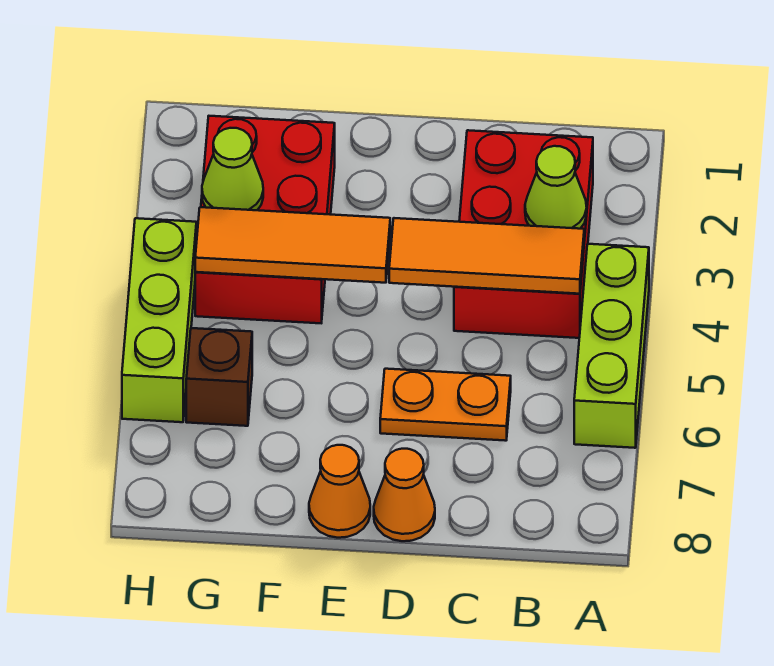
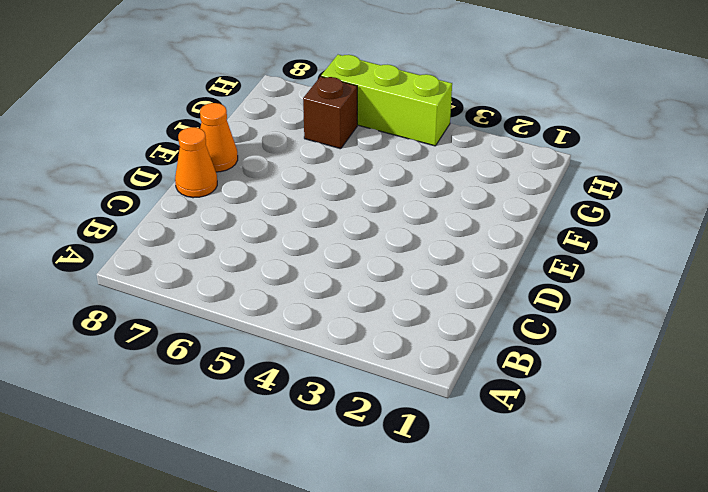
none -> lime brick A4:A6 level 1
none -> red brick B2:C4 level 1
none -> orange plate C6:D6 level 1

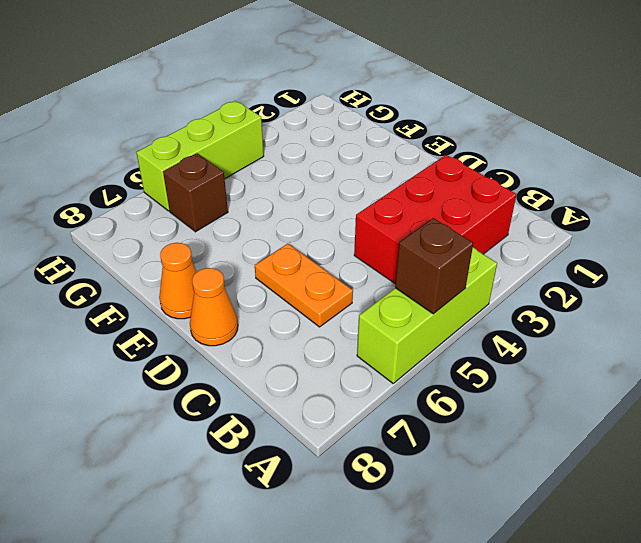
brown brick A5 level 2 -> none
none -> red brick F2:G4 level 1
none -> lime cone B3 level 2
none -> orange tile B4:D4 level 2

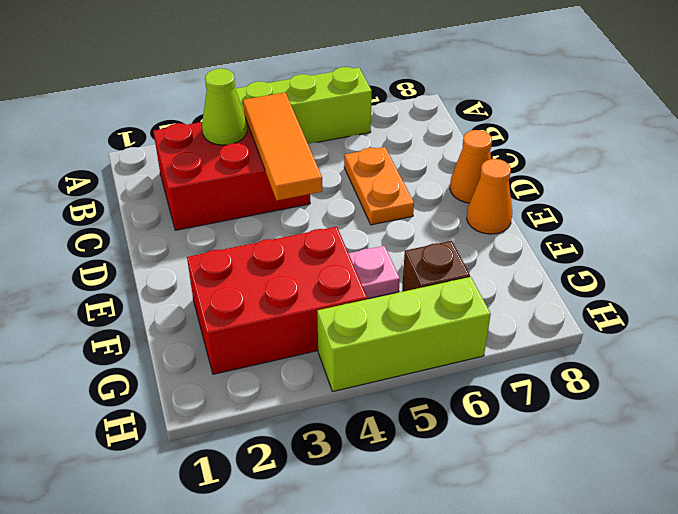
pink plate F5 level 1 -> none
none -> orange tile E4:G4 level 2
none -> lime cone G3 level 2

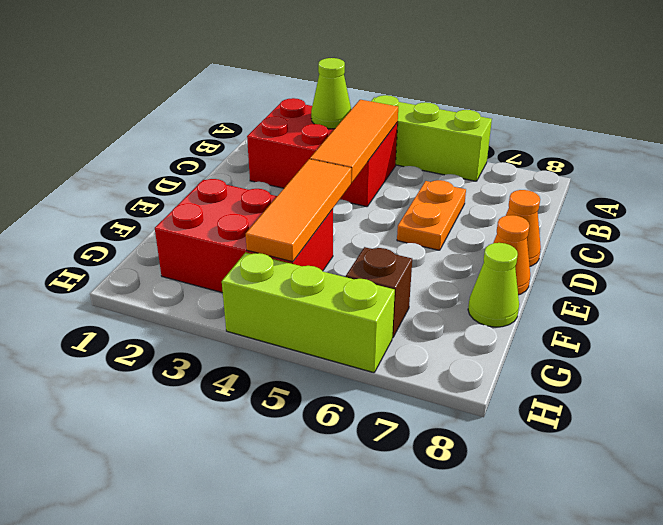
lime cone F8 level 1 -> lime cone G3 level 2

